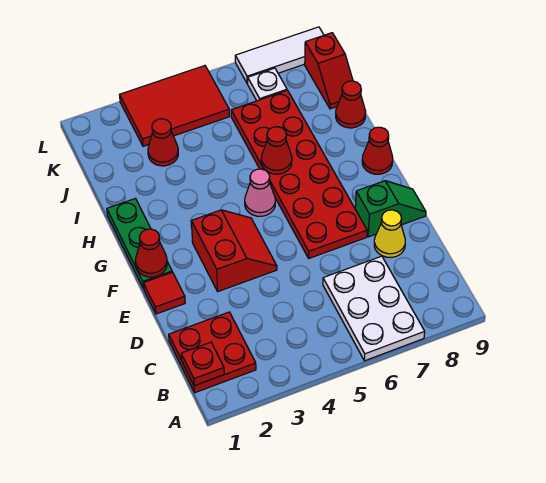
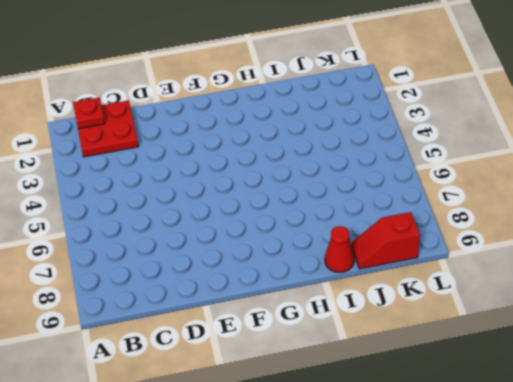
none -> white plate A6:C7 level 1
none -> yellow cone D8 level 1
none -> red tile E1 level 1

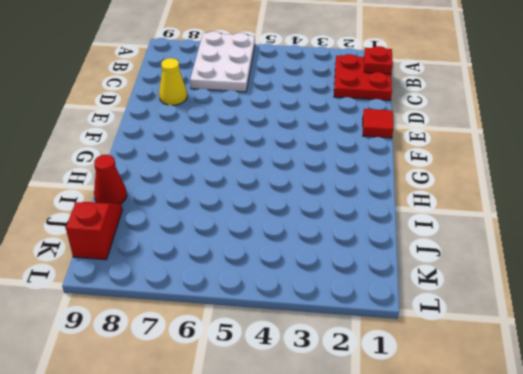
none -> red slope E3:F4 level 1 top 3
none -> red plate E6:J7 level 1
none -> green slope E8:E9 level 1 top 8

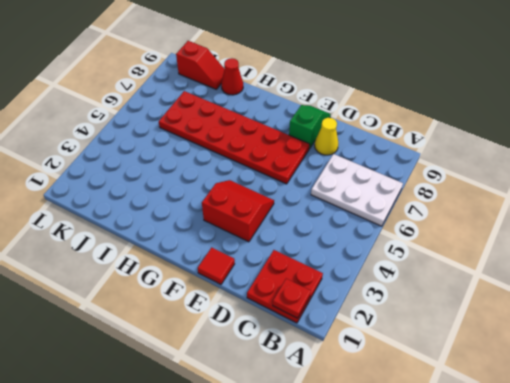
none -> green plate F1:H1 level 1
none -> pink cone G5 level 1
none -> red cone G9 level 1

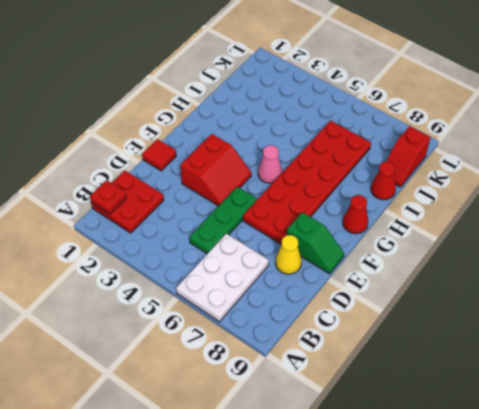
green plate C5:E5 level 1 -> green plate F1:H1 level 1
none -> red cone J3 level 1
none -> red tile K3:L5 level 1
none -> white plate K7 level 1

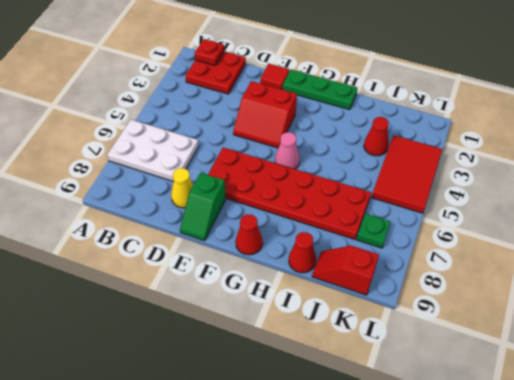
green plate K7 level 1 -> white plate K7 level 1
none -> white tile L7:L9 level 1
none -> red cone F1 level 2
none -> red cone H6 level 2

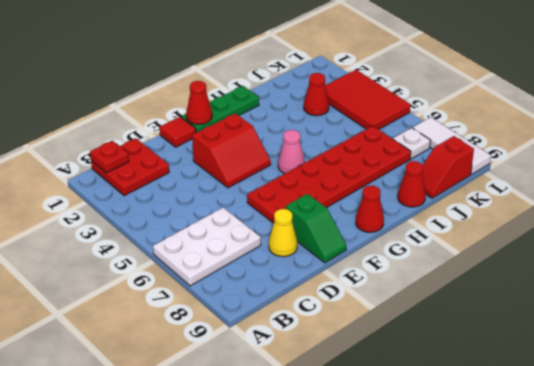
none -> red cone H6 level 2

